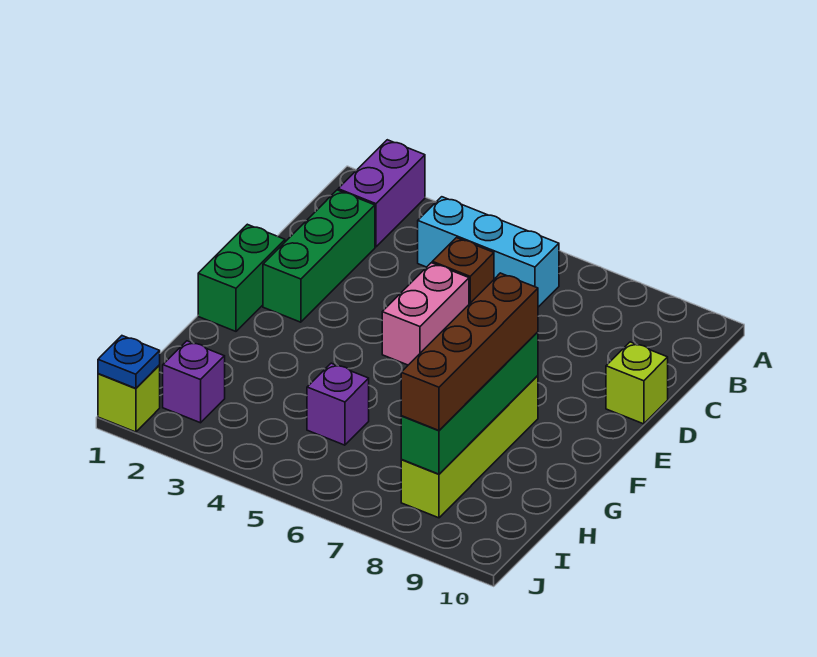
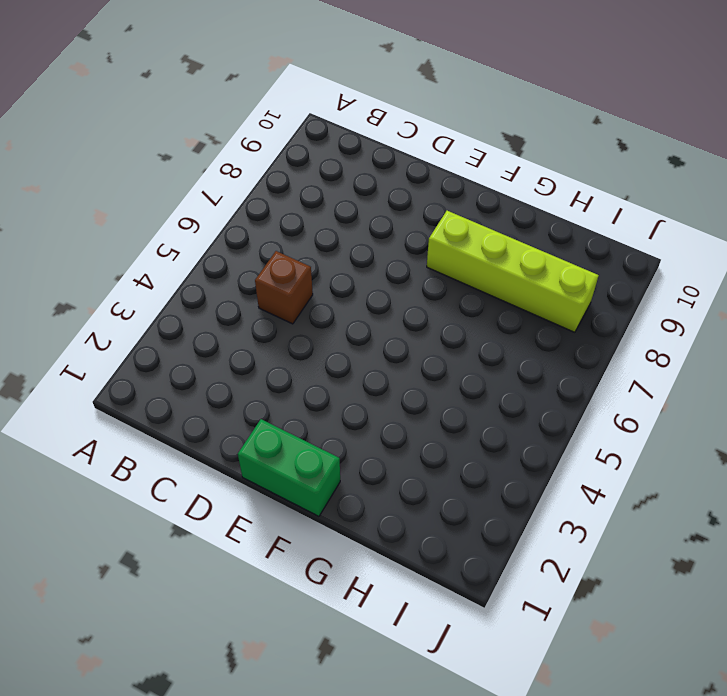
none -> purple brick A2:B2 level 1
none -> cyan brick B4:B6 level 1
none -> green brick C2:E2 level 1

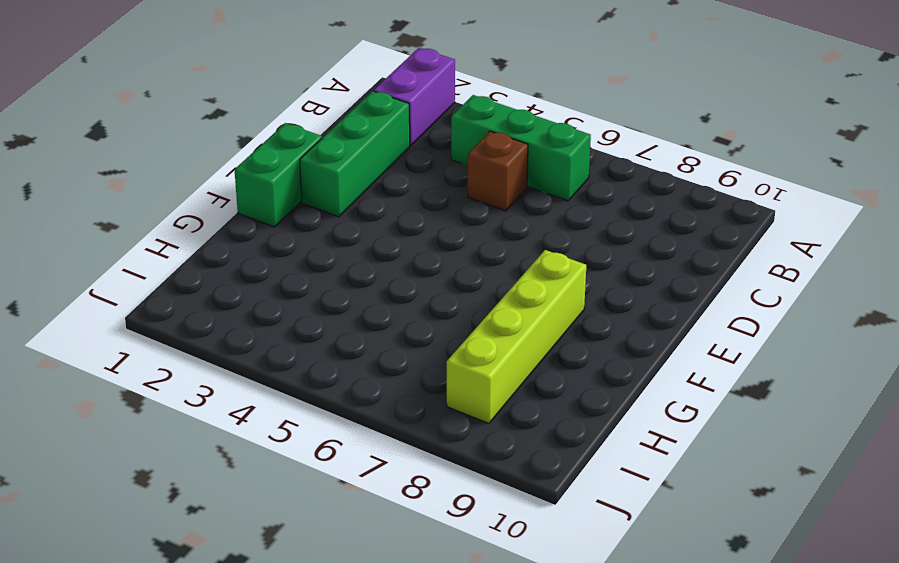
green brick B4:B6 level 1 -> cyan brick B4:B6 level 1
none -> pink brick D5:E5 level 1
none -> lime brick D10 level 1
none -> purple brick H5 level 1

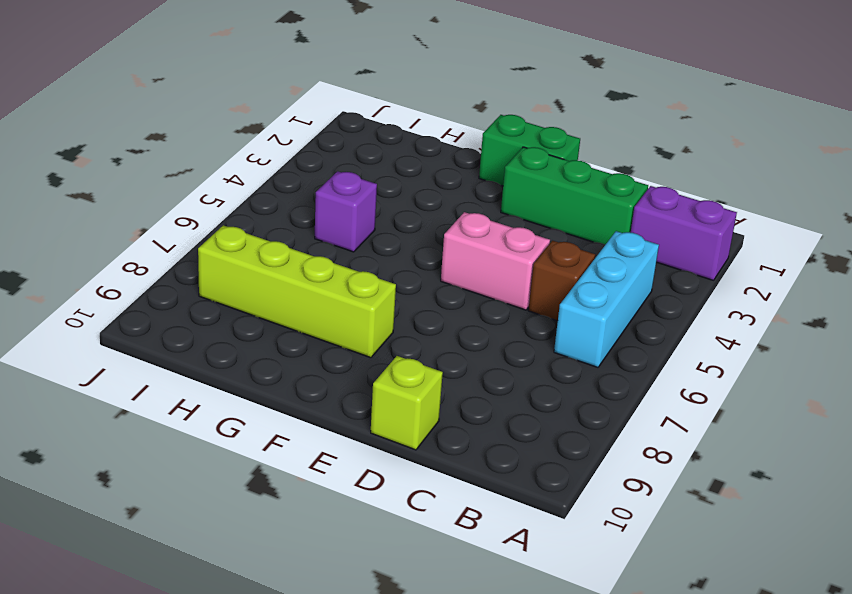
none -> purple brick I2 level 1
none -> lime brick J1 level 1
none -> green brick F8:I8 level 2

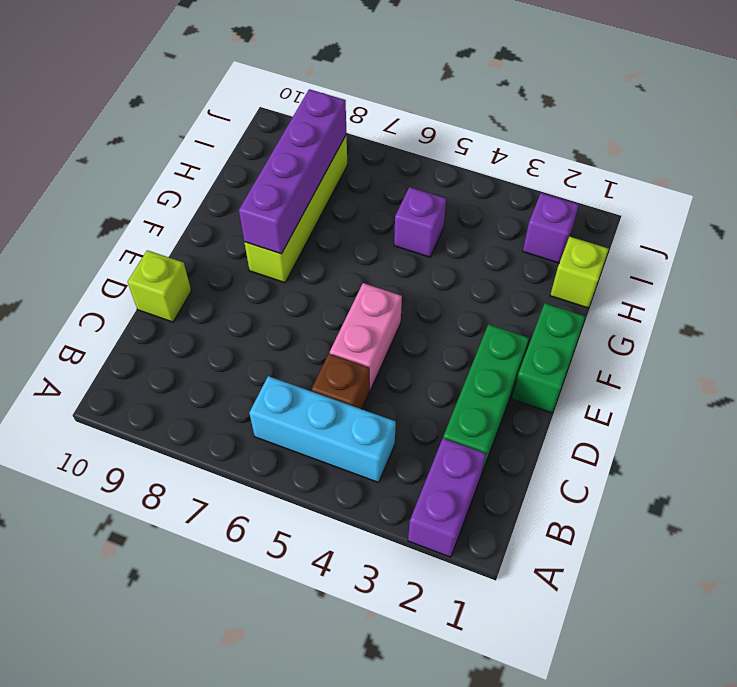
purple brick F8:I8 level 2 -> green brick F8:I8 level 2
lime brick H1 level 1 -> lime brick J1 level 1
none -> blue plate J1 level 2
none -> brown brick F8:I8 level 3

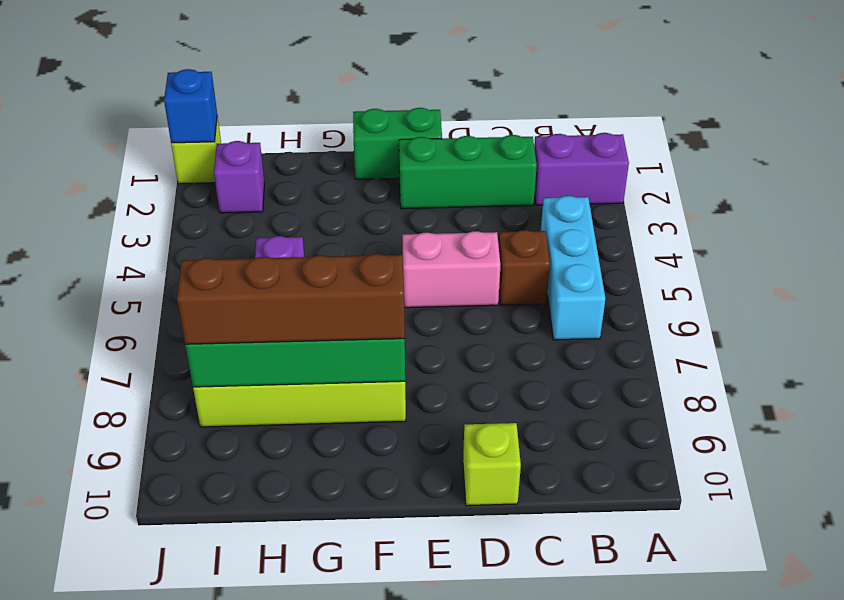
blue brick J1 level 2 -> blue plate J1 level 2

